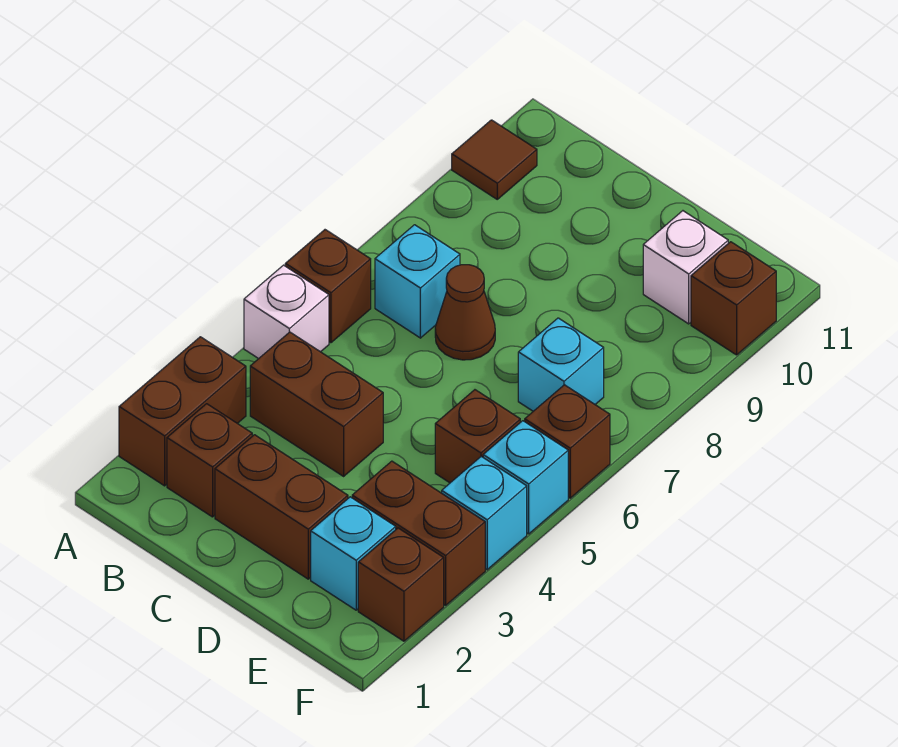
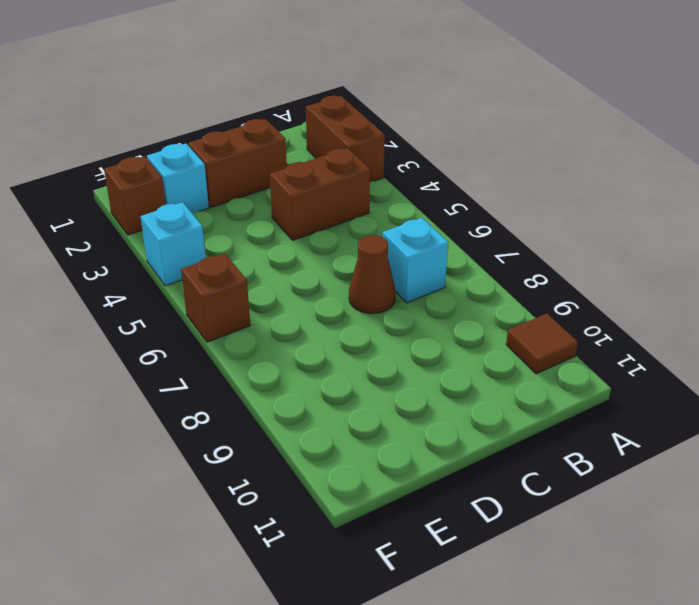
none -> white brick A5 level 1
none -> brown brick A6 level 1
none -> brown brick B2 level 1

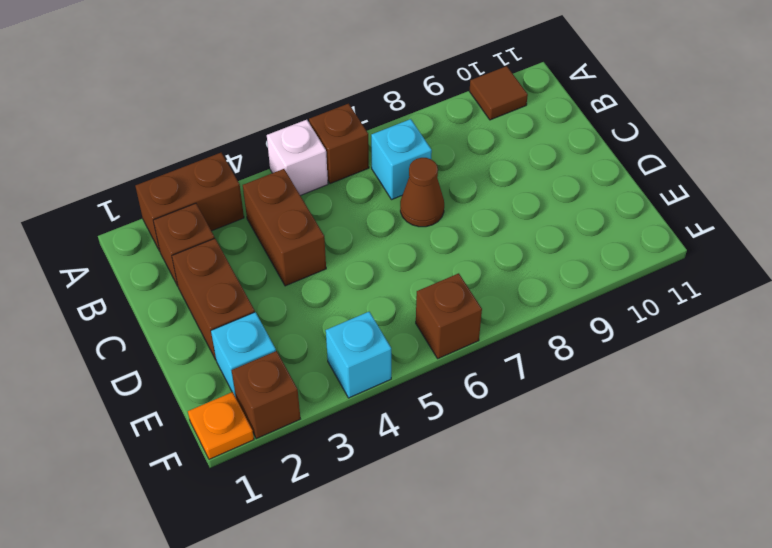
orange plate F1 level 1 -> none
none -> brown brick E3:F3 level 1
none -> brown brick E5 level 1
none -> cyan brick E7 level 1

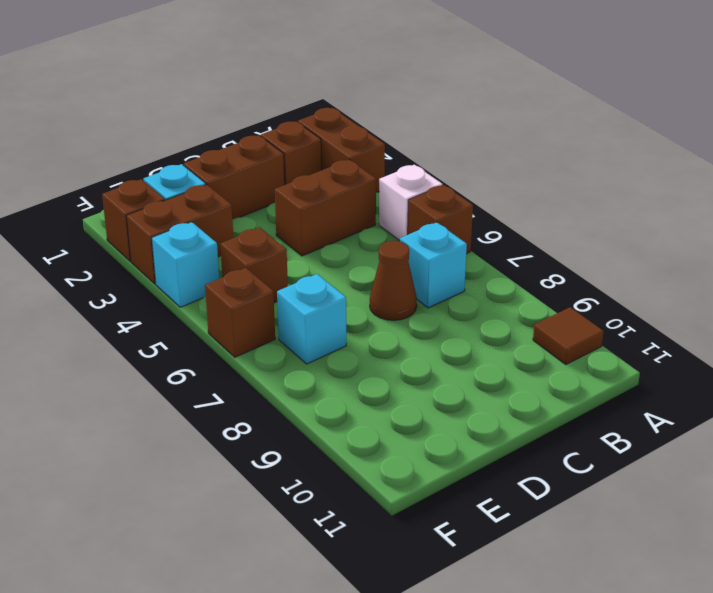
none -> white brick E10 level 1
none -> cyan brick F5 level 1
none -> brown brick F10 level 1

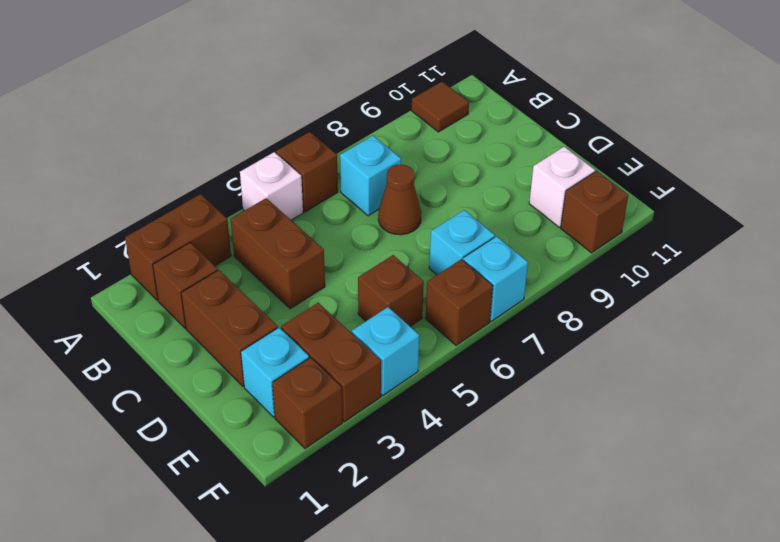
cyan brick F7 level 1 -> cyan brick F5 level 1

